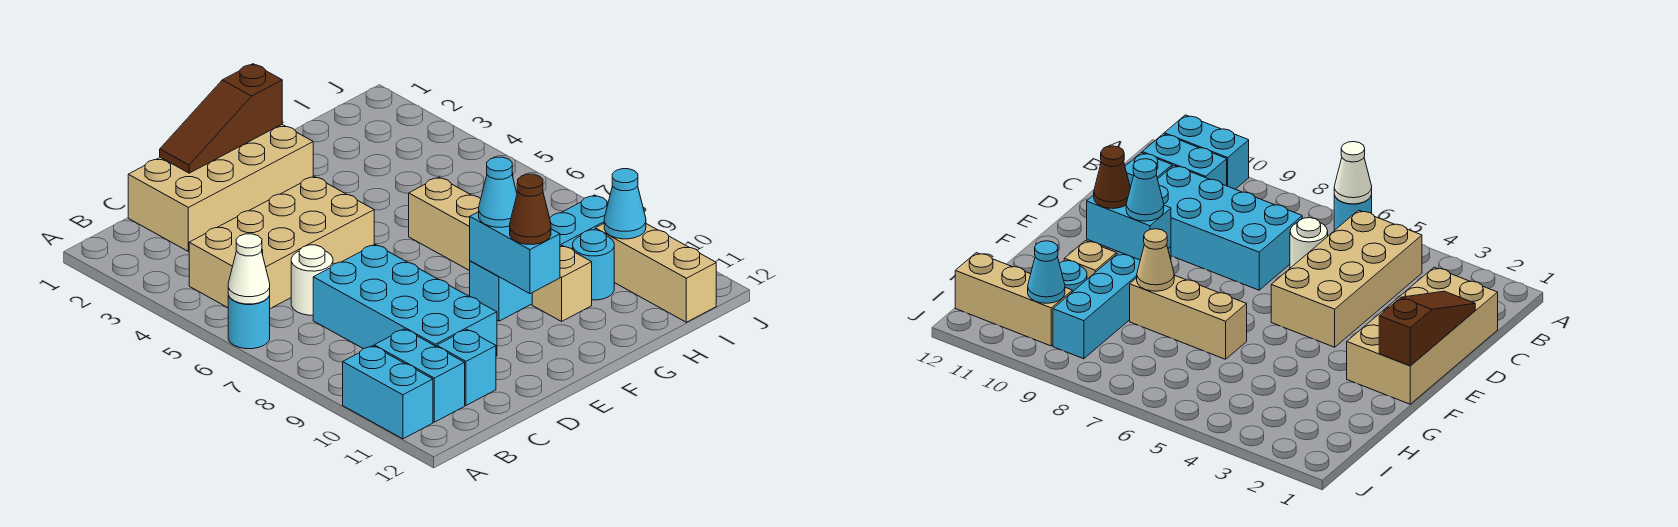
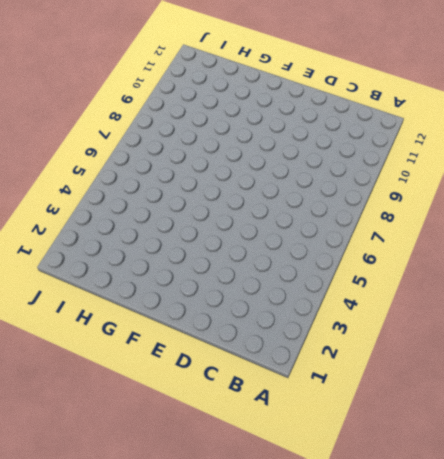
none -> cyan round brick A6 level 1
none -> cyan brick A10:A11 level 1
none -> tan brick B4:E5 level 1

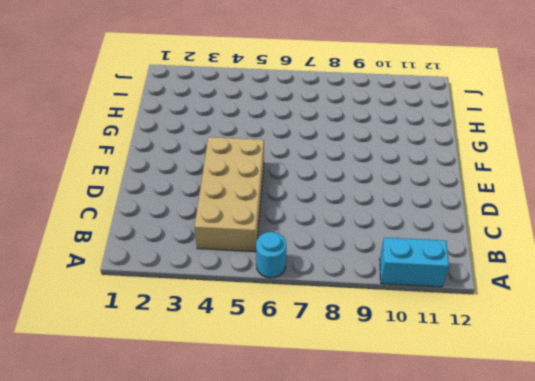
none -> cyan brick B10:B11 level 1
none -> tan brick C1:F2 level 1
none -> white round brick C6 level 1

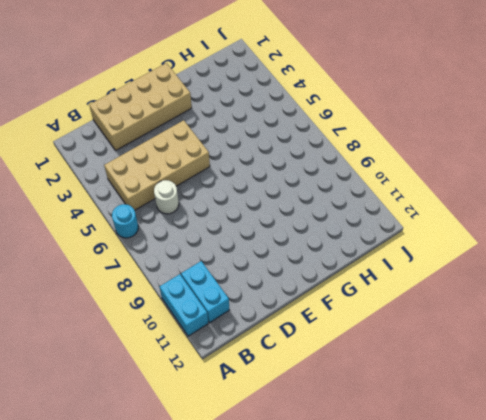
none -> cyan brick C7:D10 level 1
none -> cyan brick C11 level 1
none -> cyan brick F9:I9 level 1

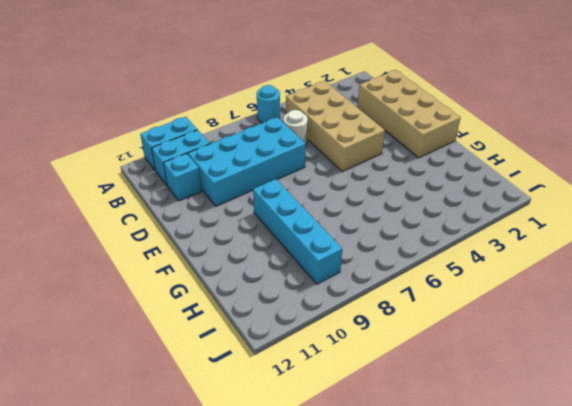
none -> tan brick G6:G8 level 1
none -> tan brick G10 level 1
none -> cyan round brick H10 level 1

